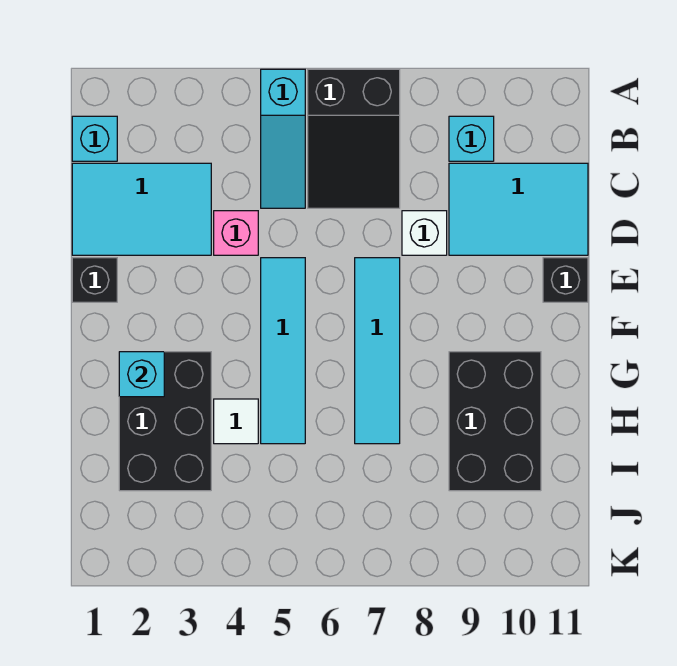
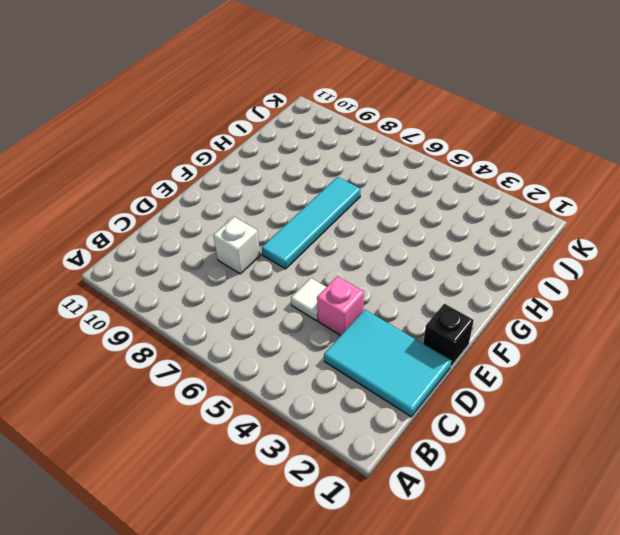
white tile D5 level 1 -> white tile H4 level 1
none -> cyan slope A5:C5 level 1 top A
none -> black slope A6:C7 level 1 top A
none -> cyan brick B1 level 1

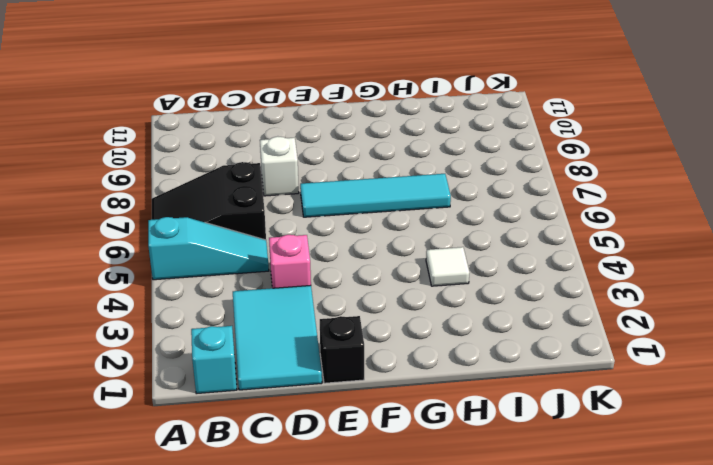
black slope A6:C7 level 1 top C -> black slope A6:C7 level 1 top A
none -> cyan brick B9 level 1
none -> cyan tile C9:D11 level 1
none -> cyan tile E5:H5 level 1

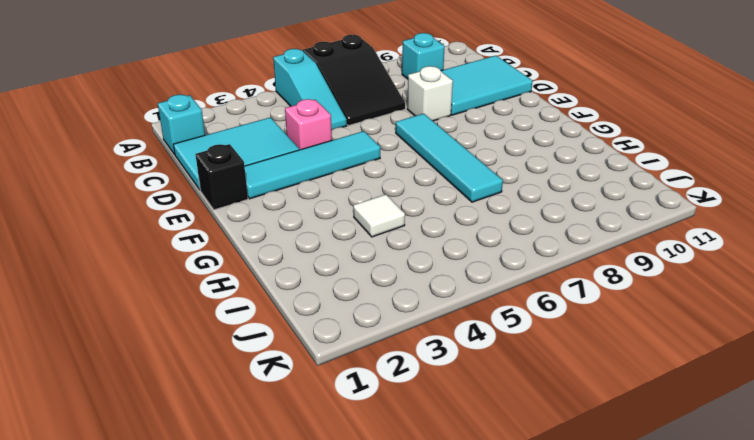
cyan tile E2:E5 level 1 -> cyan tile E5:H5 level 1
none -> black brick E11 level 1
none -> black brick G2:I3 level 1
none -> black brick G9:I10 level 1

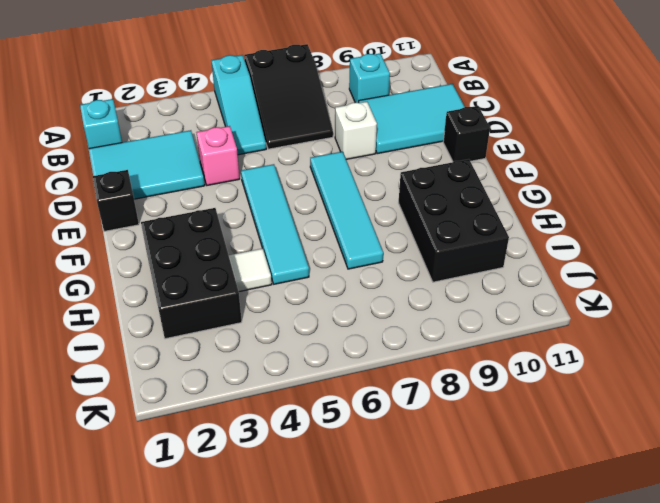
none -> cyan brick G2 level 2

